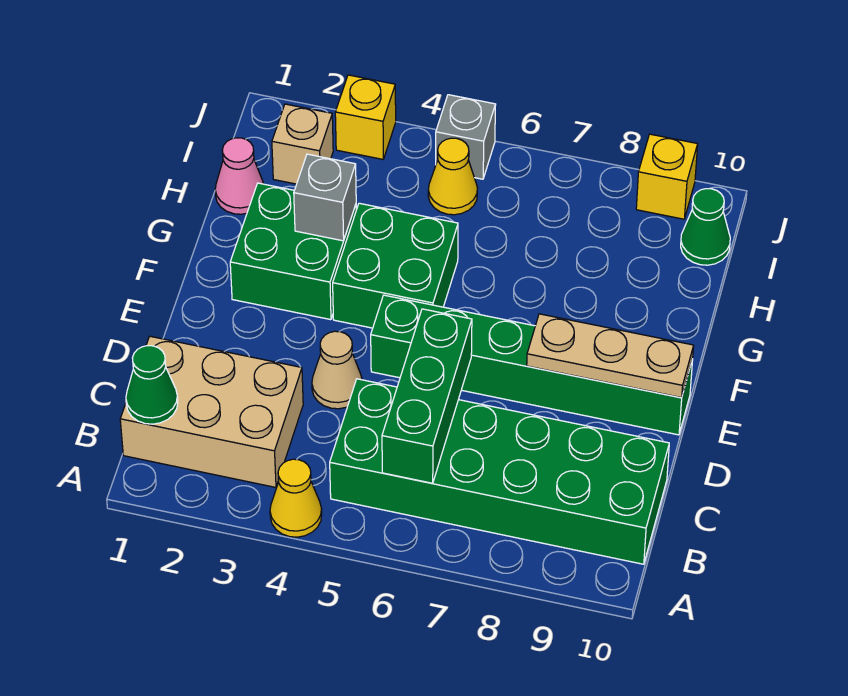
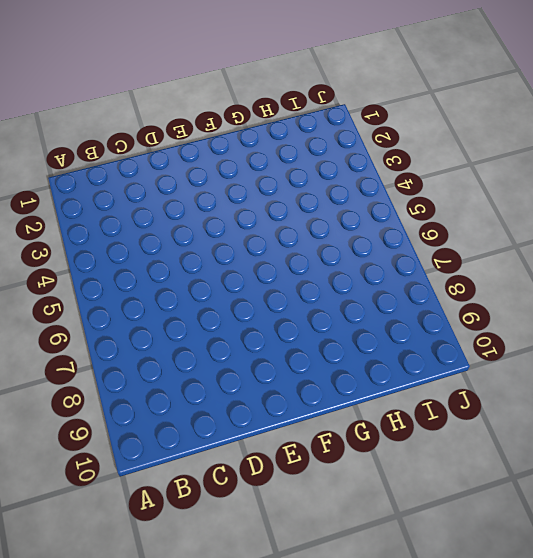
none -> yellow cone A4 level 1
none -> tan brick B1:C3 level 1
none -> green brick B5:C10 level 1

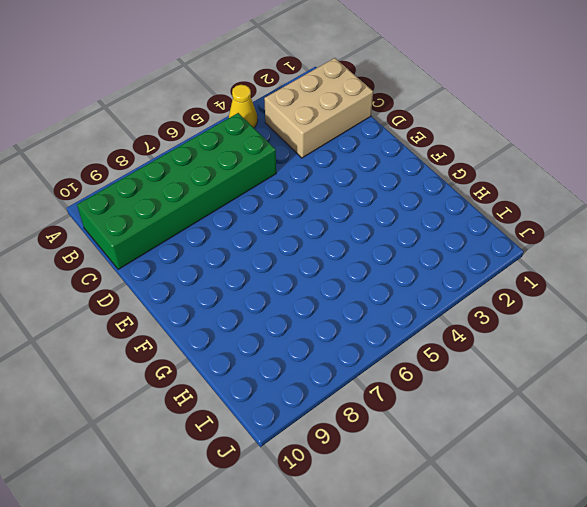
none -> tan cone D4 level 1
none -> green brick E5:E10 level 1
none -> green brick F2:G3 level 1

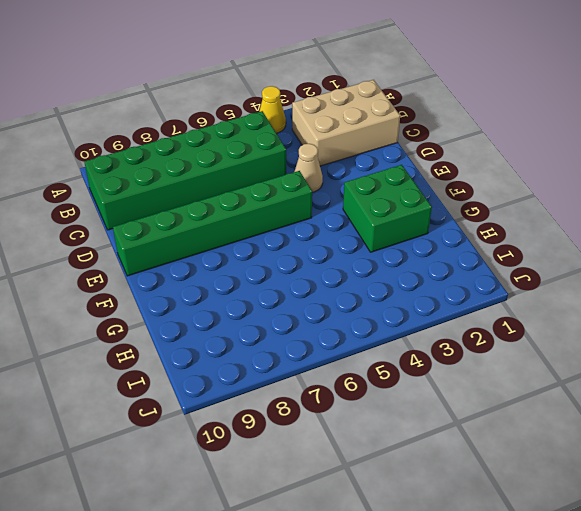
none -> green brick F4:G5 level 1
none -> pink cone H1 level 1
none -> tan brick I2 level 1

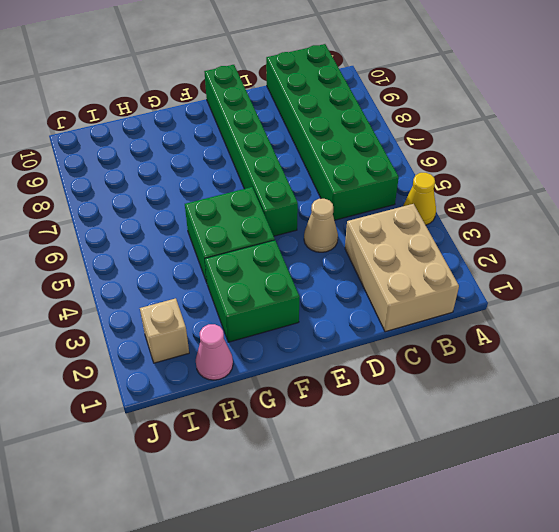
none -> yellow cone I5 level 1
none -> green cone I10 level 1
none -> yellow brick J3 level 1

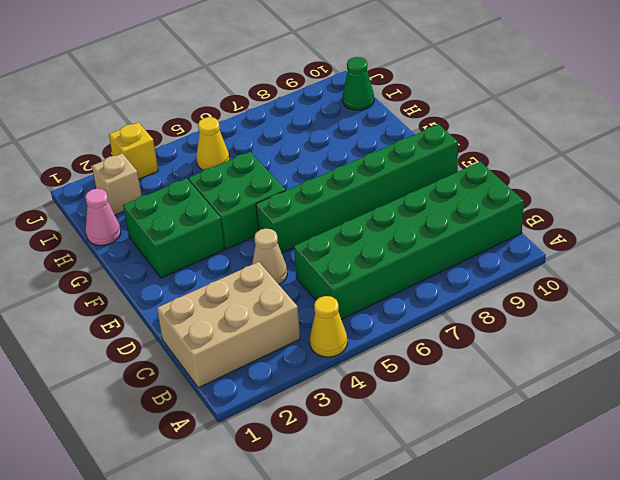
none -> grey brick J5 level 1
none -> yellow brick J9 level 1
none -> green cone B1 level 2

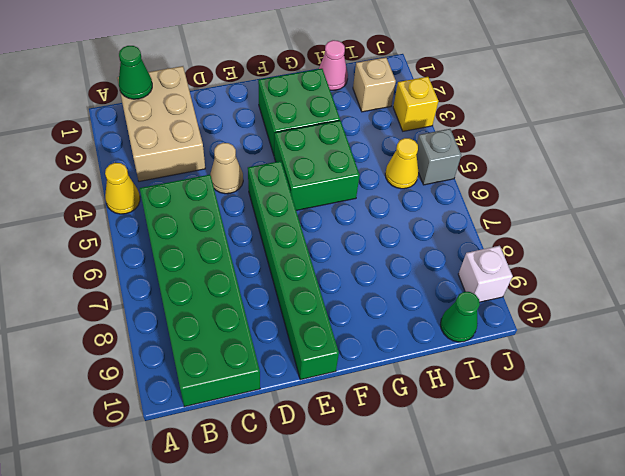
white brick J9 level 1 -> yellow brick J9 level 1
none -> green brick B6:D6 level 2
none -> tan plate E8:E10 level 2
none -> grey brick G3 level 2

